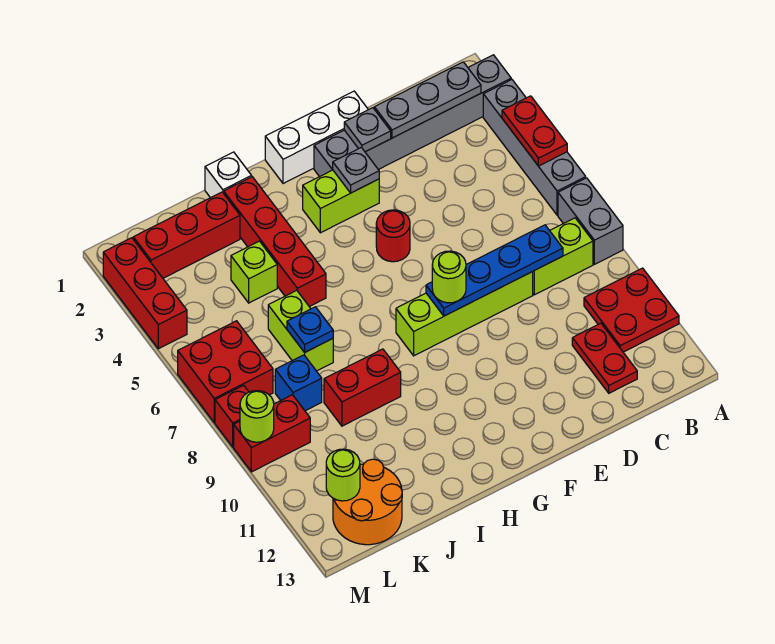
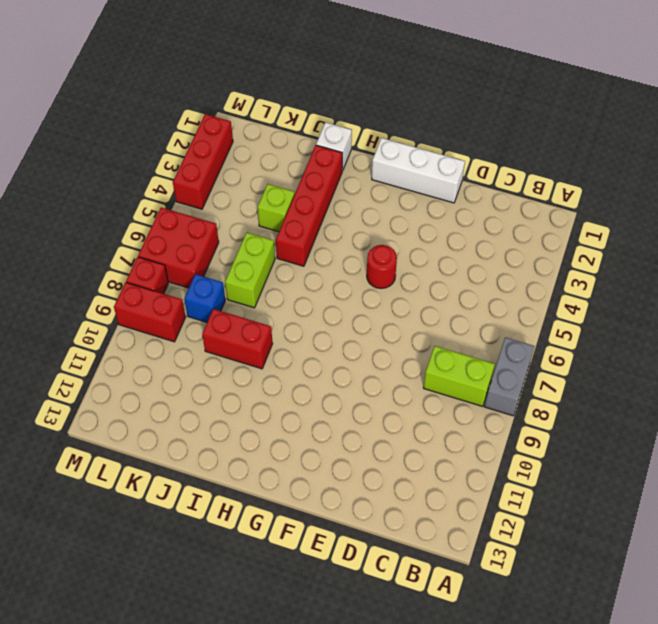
none -> grey brick A2:F2 level 1
none -> grey brick A3:A6 level 1
none -> red plate A10:B11 level 1
none -> red plate C11:C12 level 1

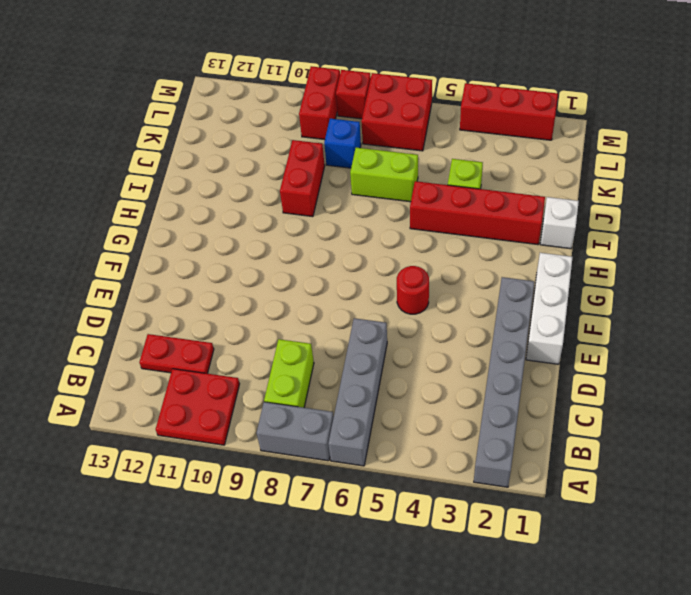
grey brick A6:D6 level 1 -> grey brick A3:A6 level 1
none -> lime brick D8:G8 level 1
none -> lime brick F3:G3 level 1
none -> red brick J2:L2 level 1
none -> orange round brick K12:L13 level 1

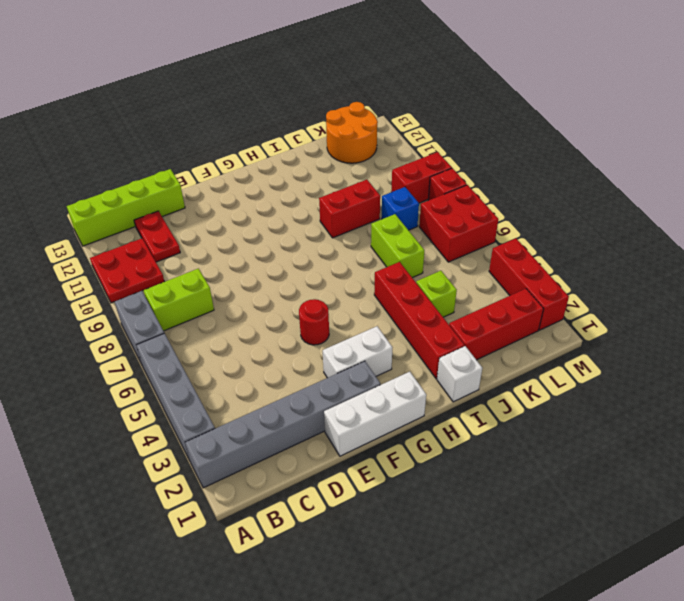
lime brick A13:D13 level 1 -> lime brick D8:G8 level 1
white brick F3:G3 level 1 -> lime brick F3:G3 level 1
none -> red plate A4:A5 level 2
none -> grey plate B2:D2 level 2
none -> blue plate C8:F8 level 2
none -> grey plate E2 level 2

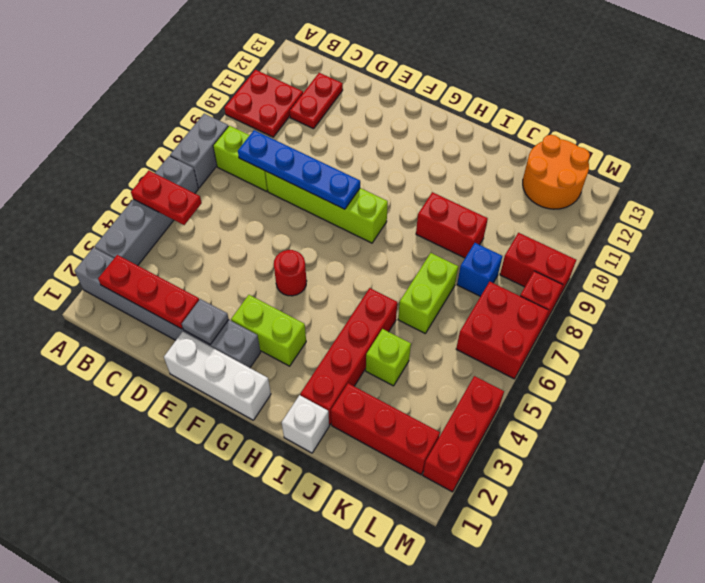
red plate A5:B5 level 2 -> red plate A4:A5 level 2
red plate B2:D2 level 2 -> grey plate B2:D2 level 2
none -> grey plate F3 level 2
none -> blue plate J7 level 2
none -> lime round brick L12 level 2
none -> lime round brick M9 level 2

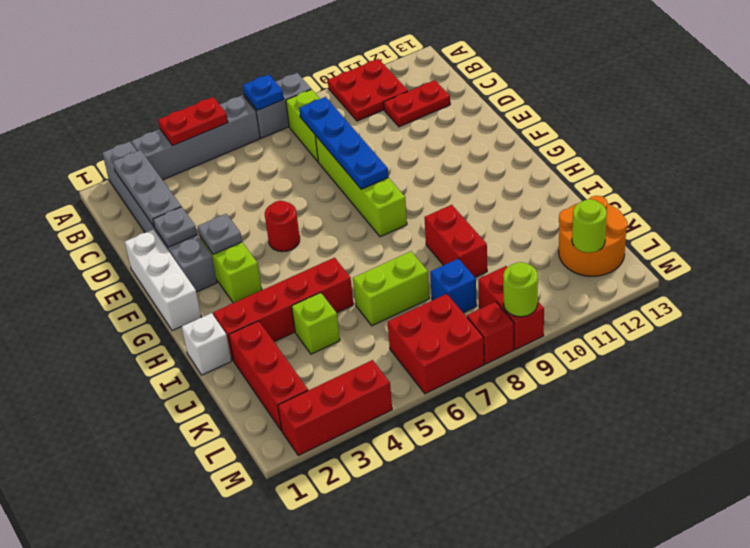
blue plate A7 level 2 -> blue plate J7 level 2
none -> lime round brick F8 level 3

